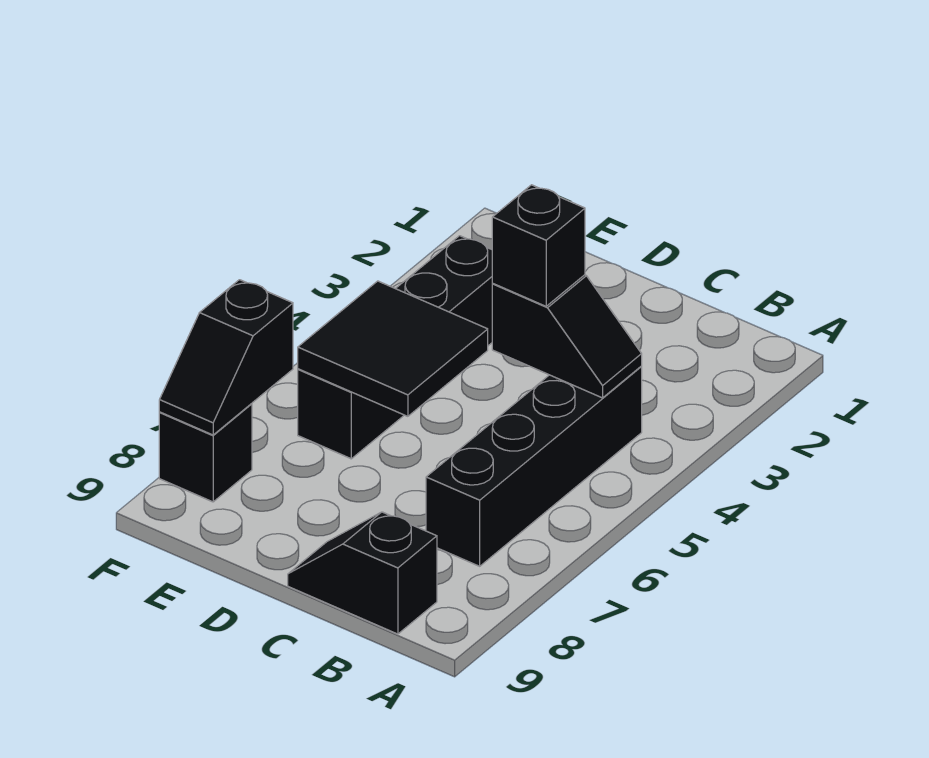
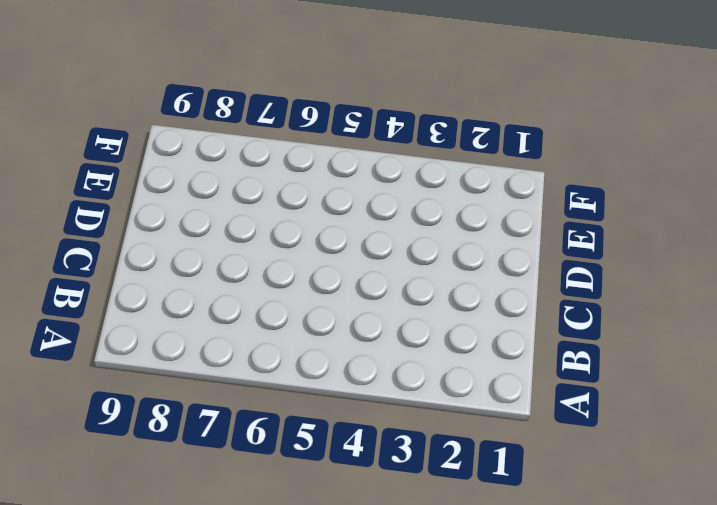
none -> black brick B4:B7 level 1
none -> black slope B9:C9 level 1 top B

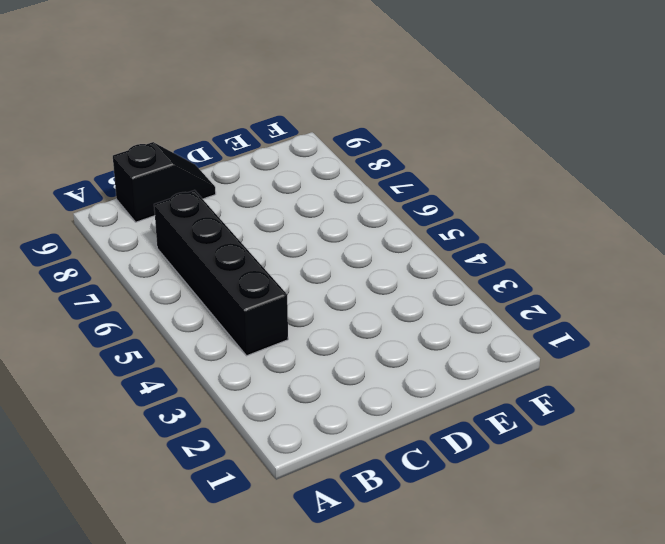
none -> black brick E3:E6 level 1
none -> black brick F8 level 1

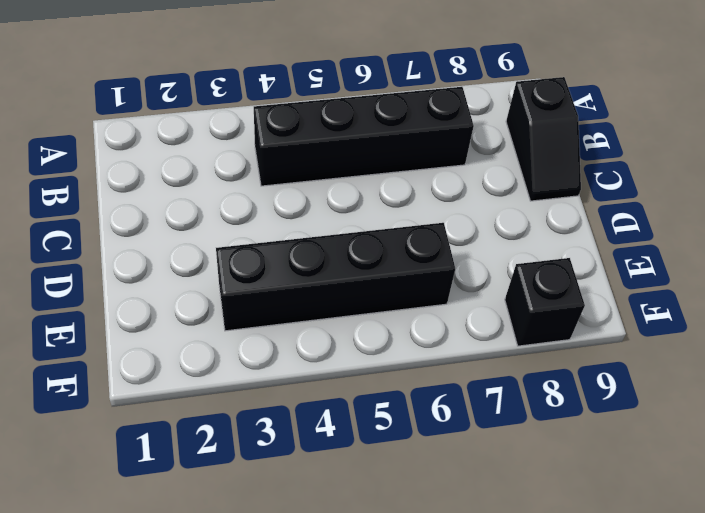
none -> black slope B4:C4 level 2 top C
none -> black tile D5:E6 level 2

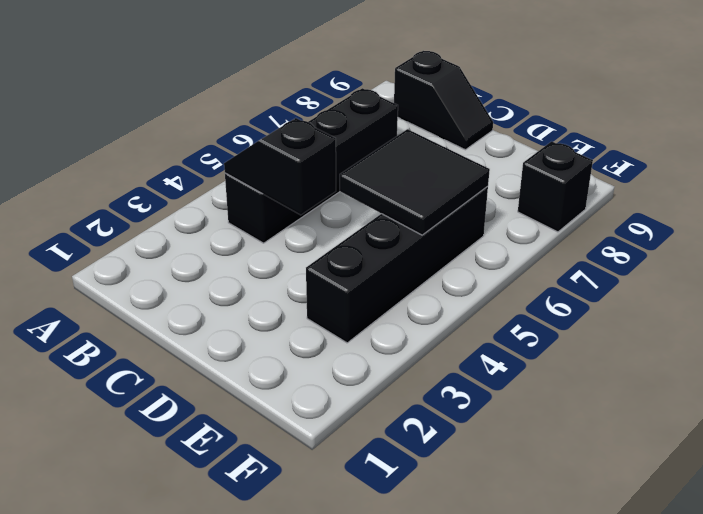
none -> black slope F7:F8 level 2 top 7
none -> black brick C4 level 3

